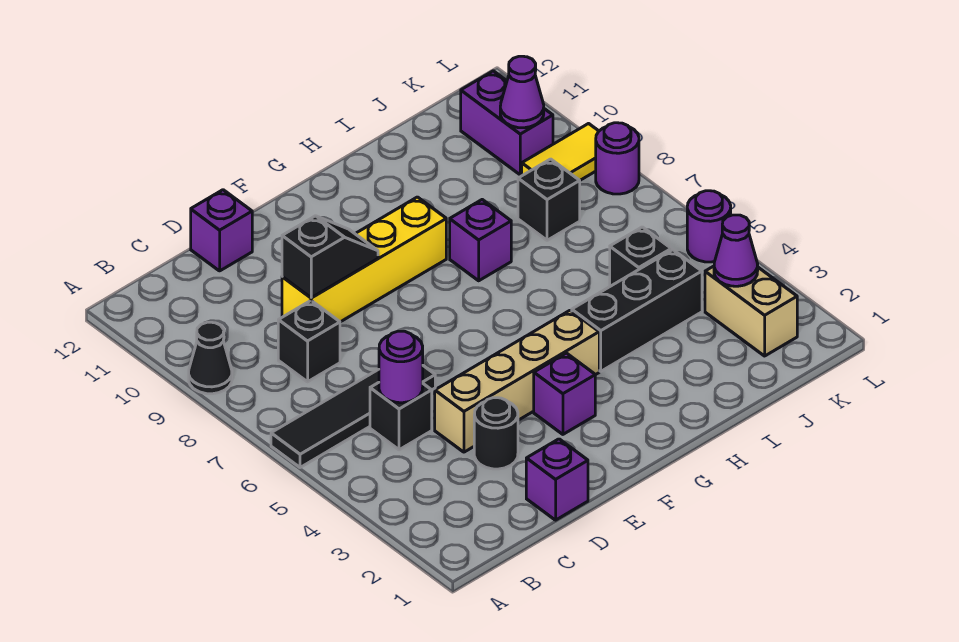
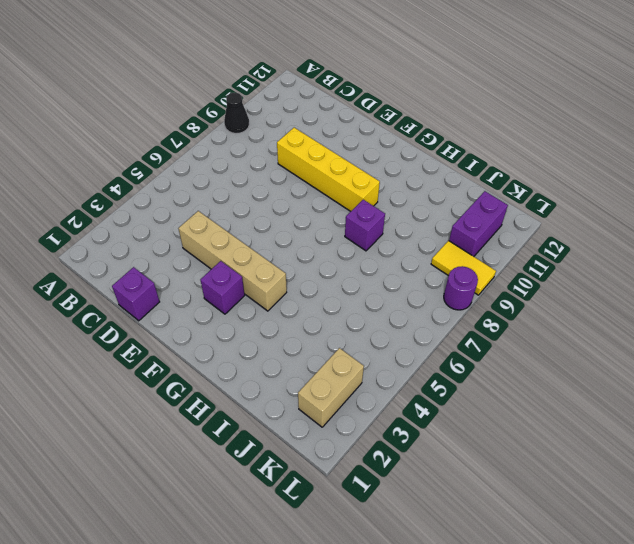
none -> black tile A6:D6 level 1
none -> black brick C5 level 1
none -> black brick C8 level 1

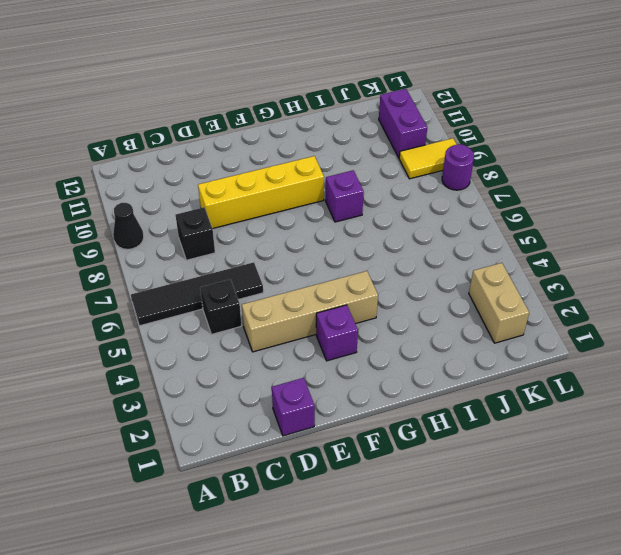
none -> black round brick D3 level 1
none -> purple brick D12 level 1
none -> black brick H4:J4 level 1

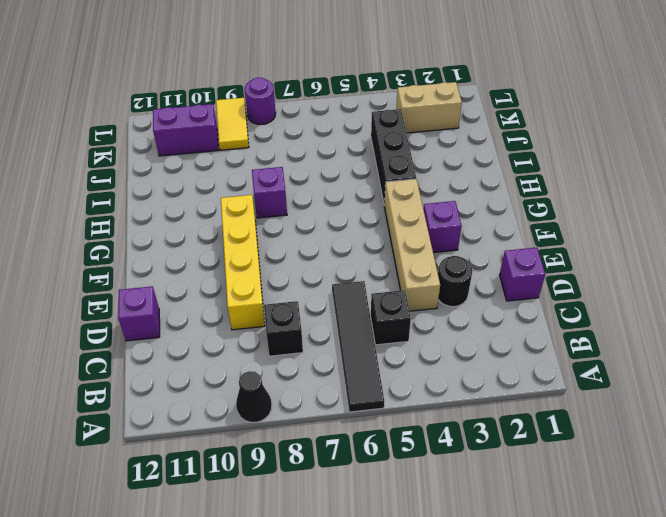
none -> black brick J5 level 1
none -> black brick J8 level 1
none -> purple round brick L5 level 1

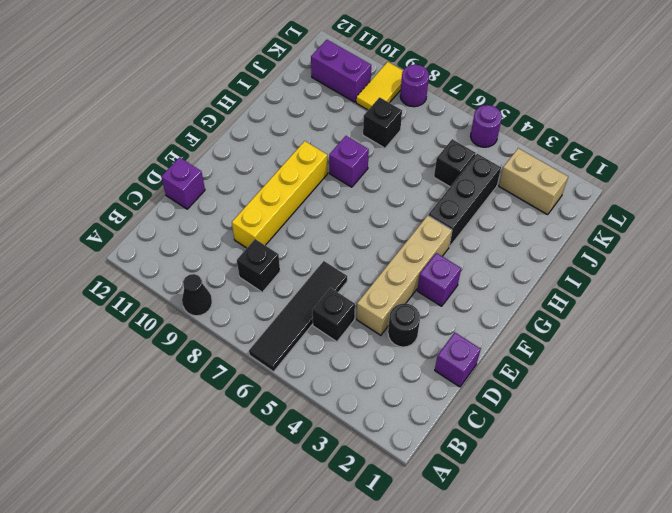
none -> purple round brick C5 level 2
none -> black slope D9:E9 level 2 top D
none -> purple cone K3 level 2

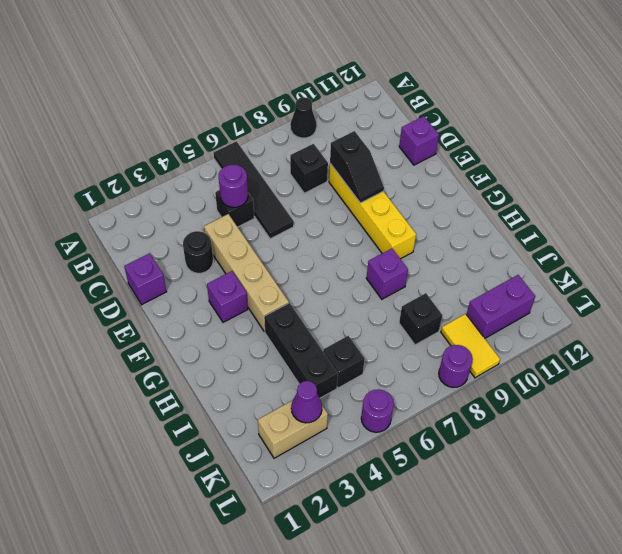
none -> purple cone K10 level 2

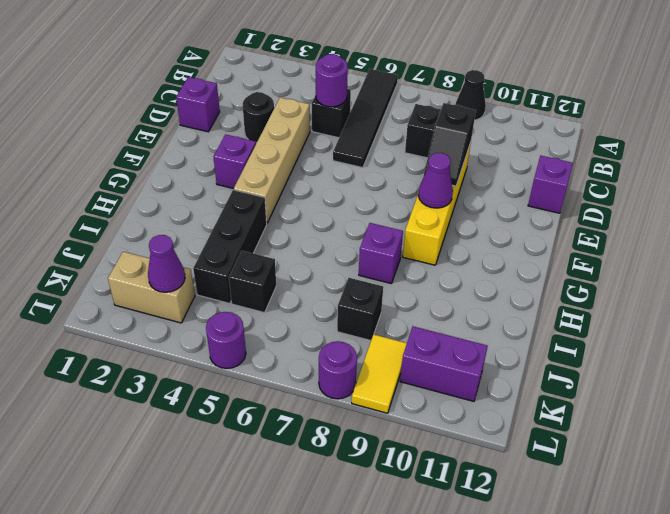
purple cone F9 level 2 -> purple cone K10 level 2

